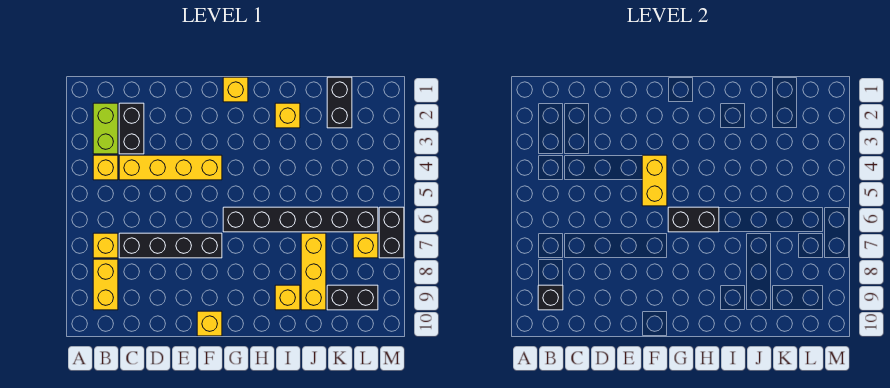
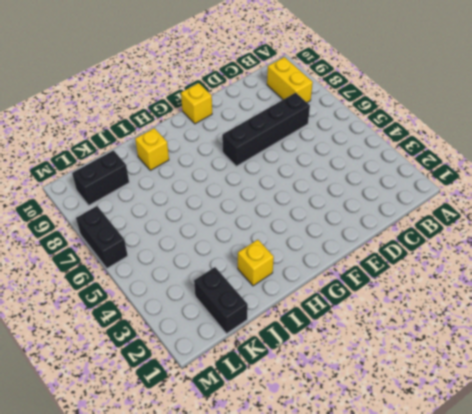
none -> lime brick B2:B3 level 1
none -> yellow brick B4 level 1
none -> yellow brick B7 level 1

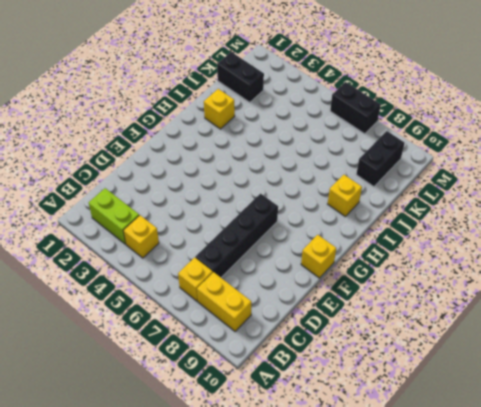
none -> black brick C2:C3 level 1
none -> yellow brick C4:F4 level 1
none -> yellow brick G1 level 1

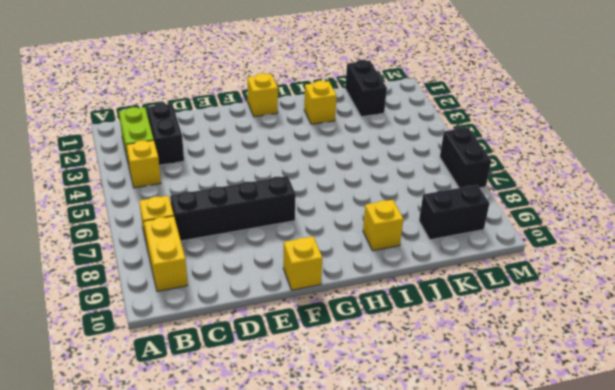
none -> yellow brick C4:F4 level 1
none -> black brick G6:L6 level 1
none -> yellow brick J7:J9 level 1

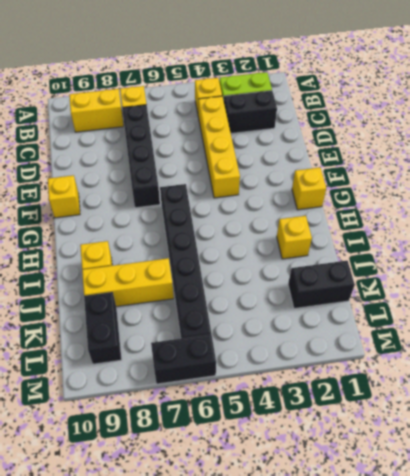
none -> yellow brick L7 level 1
none -> black brick B9 level 2
none -> yellow brick F4:F5 level 2

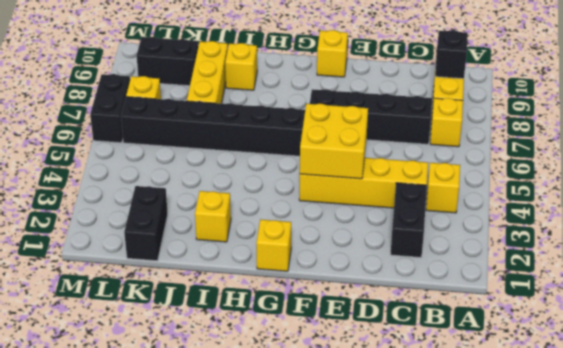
yellow brick E4:F5 level 2 -> yellow brick F4:F5 level 2
none -> lime brick B2:B3 level 1
none -> black brick G6:H6 level 2

